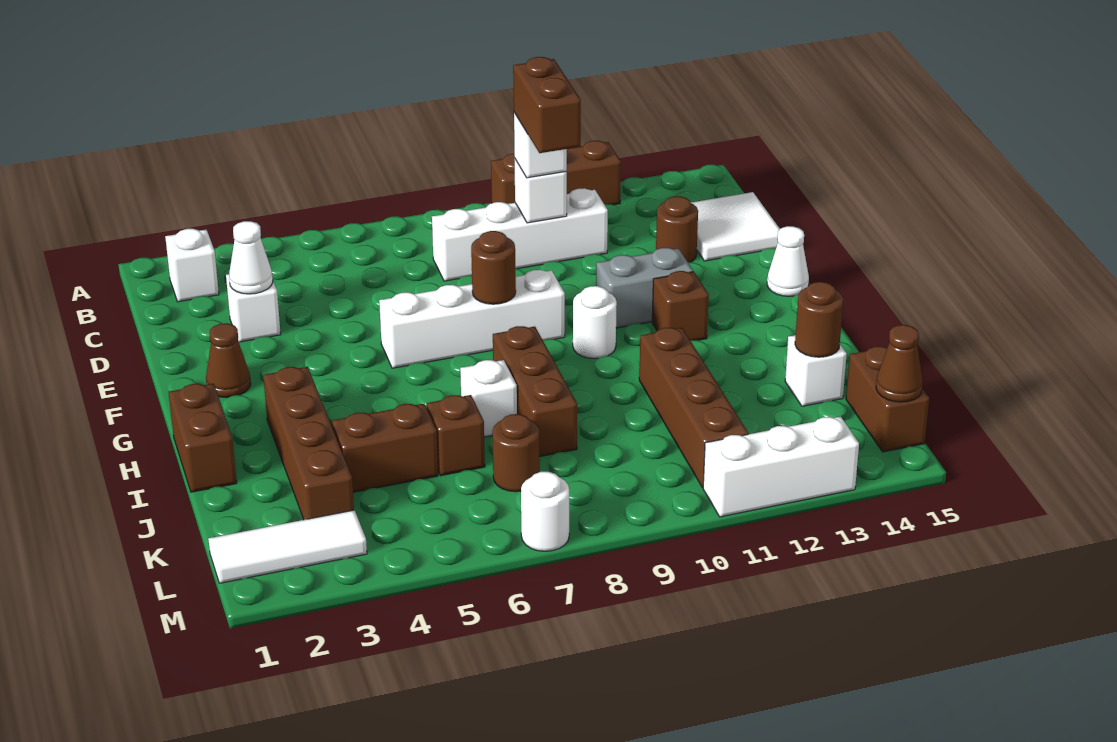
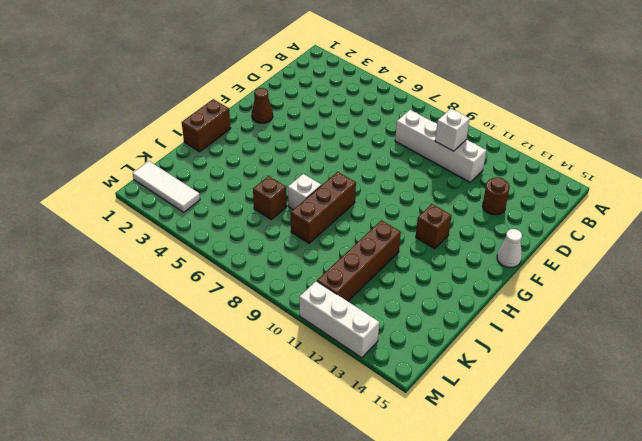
none -> brown brick A10:A12 level 1
none -> white brick B2 level 1
none -> white tile C14:D15 level 1
none -> white brick D3 level 1

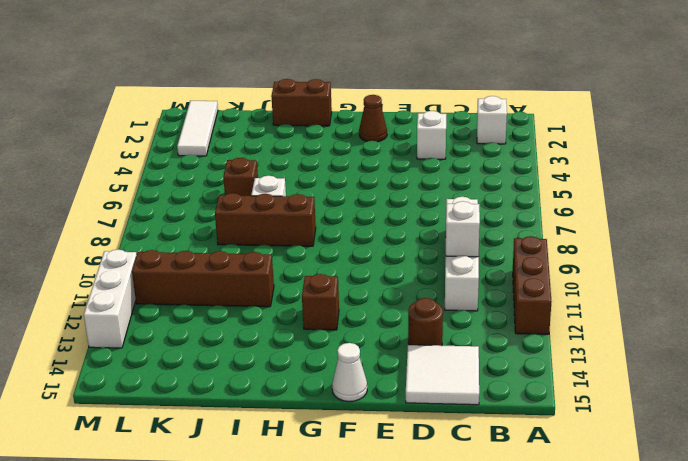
none -> white brick F6:F9 level 1
none -> grey brick F11:F12 level 1
none -> white round brick G10 level 1
none -> brown brick H3:K3 level 1

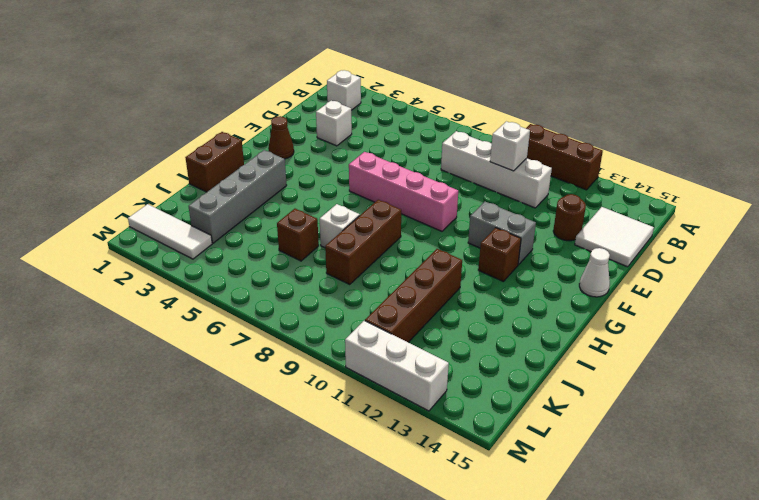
pink brick F6:F9 level 1 -> white brick F6:F9 level 1
grey brick H3:K3 level 1 -> brown brick H3:K3 level 1
none -> white round brick G10 level 1
none -> brown brick J4:J5 level 1
none -> white brick J14 level 1
none -> brown round brick K7 level 1

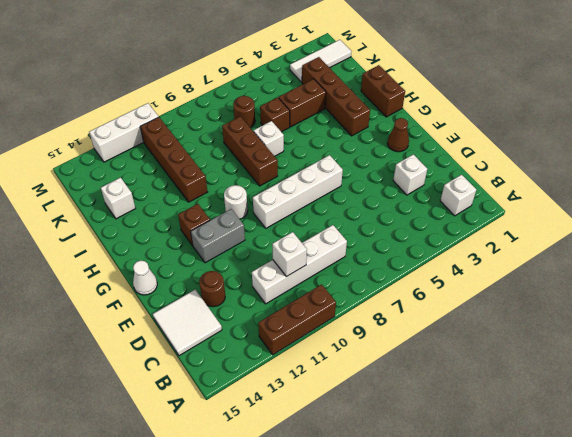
none -> brown brick K15:L15 level 1
none -> white round brick M7 level 1
none -> white cone D3 level 2
none -> brown round brick F8 level 2

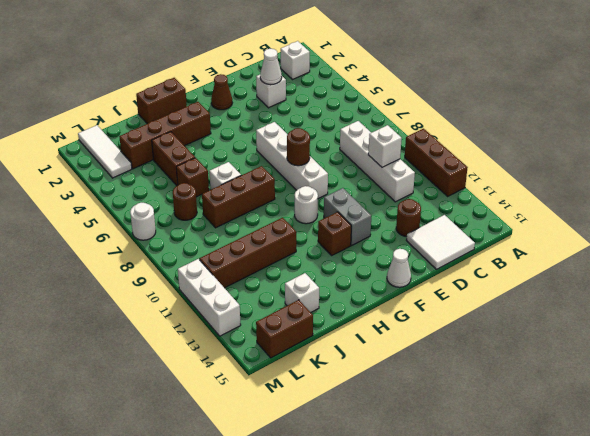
none -> brown round brick J14 level 2
none -> brown cone L15 level 2
none -> white brick C10 level 3
none -> brown brick C10:D10 level 4

